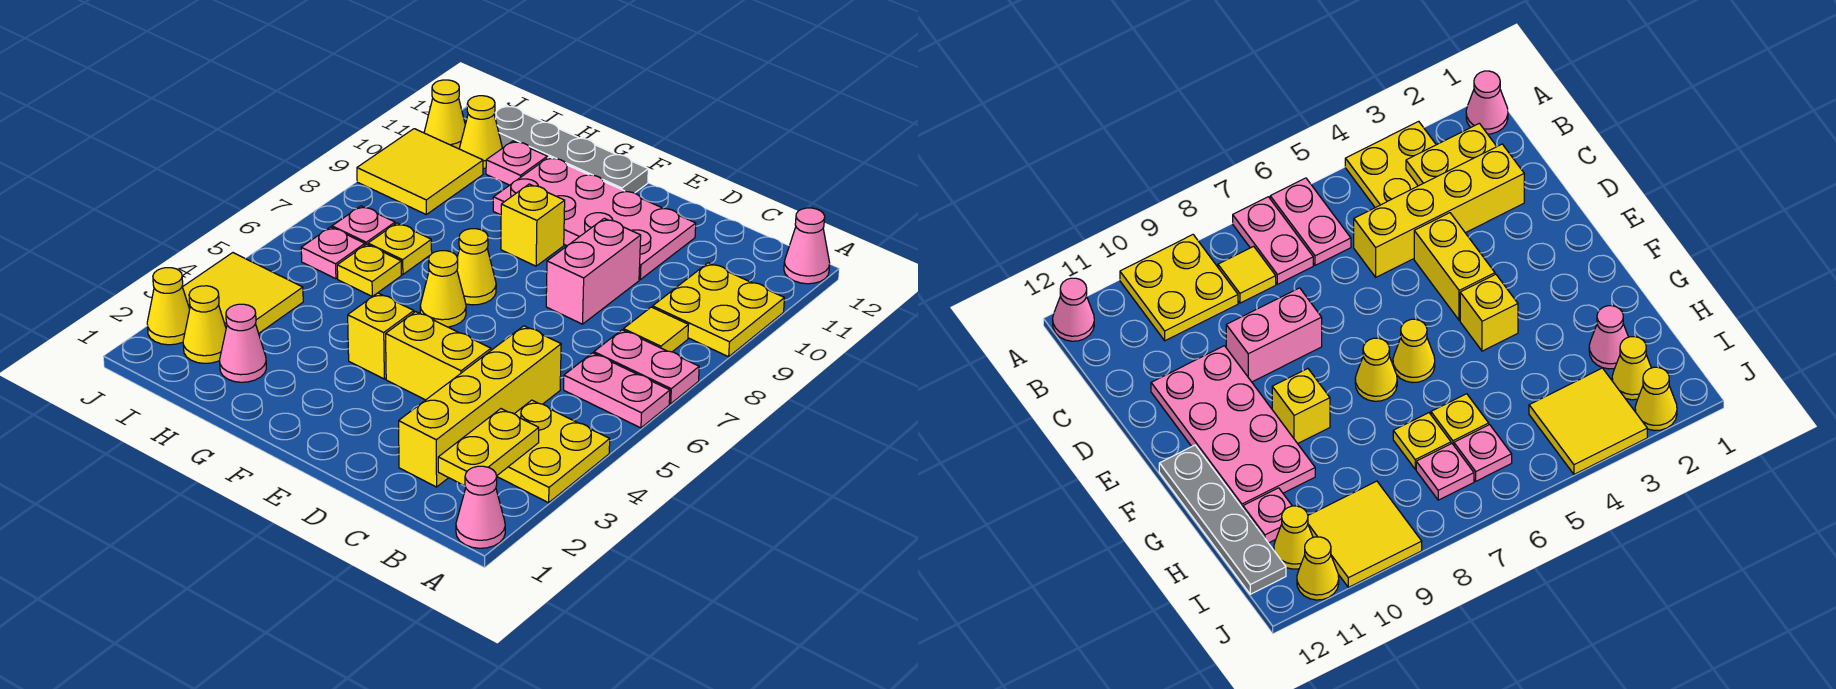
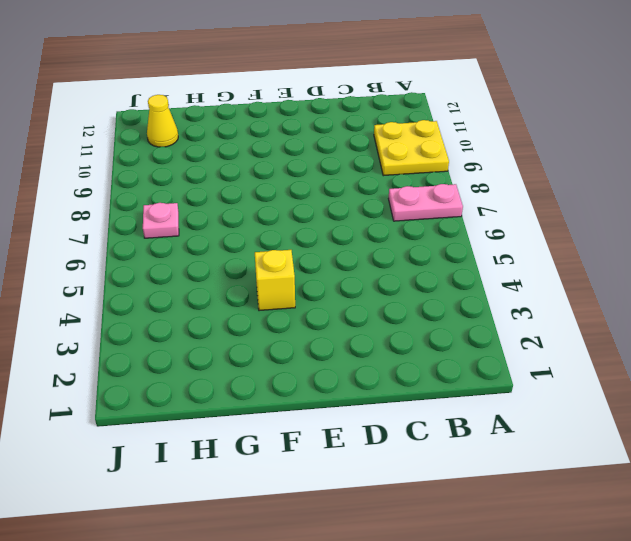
none -> pink cone A1 level 1
none -> yellow plate A3:B4 level 1
none -> pink plate A6:B6 level 1

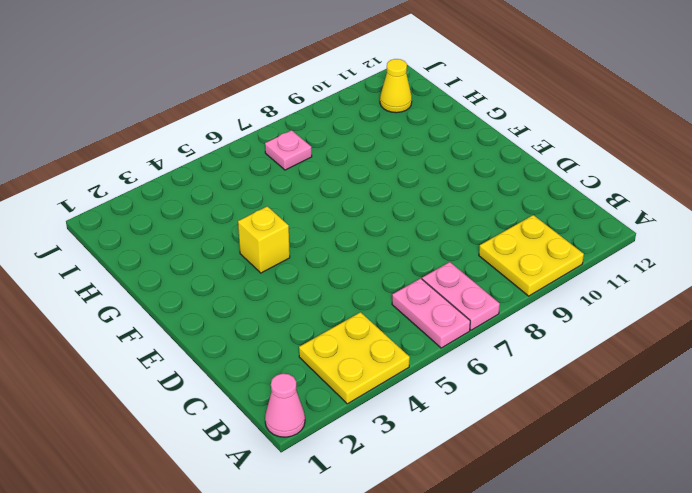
none -> pink cone A12 level 1
none -> yellow tile B8 level 1
none -> yellow brick C2:C5 level 1

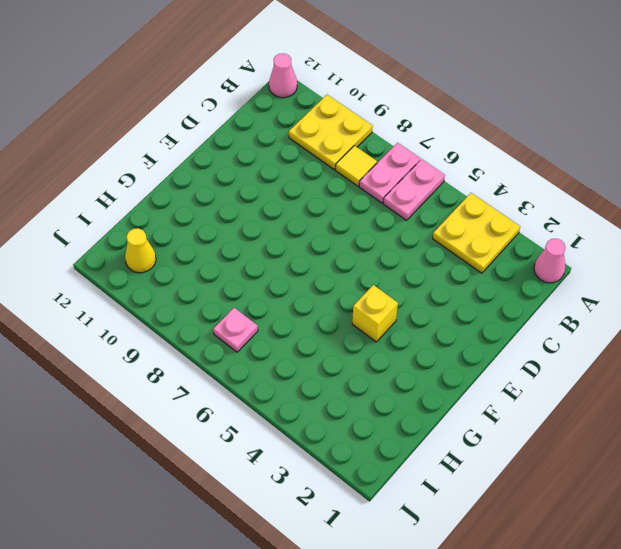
none -> yellow brick C2:C5 level 1
none -> yellow brick D4:E4 level 1
none -> pink brick D8:D9 level 1

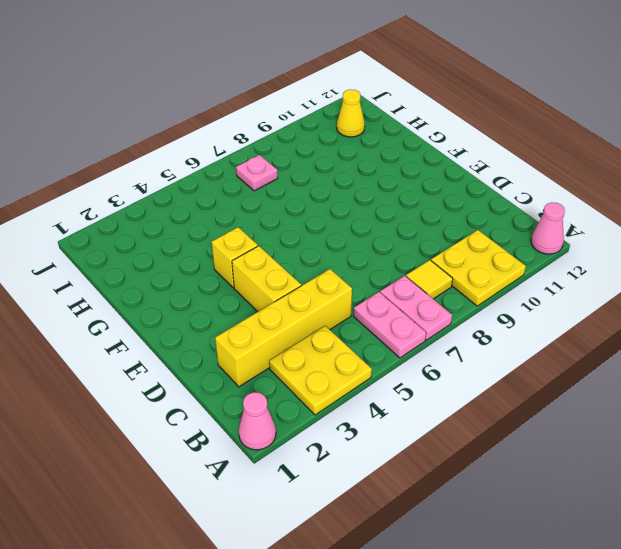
none -> pink brick D8:D9 level 1
none -> pink plate D10:G11 level 1
none -> yellow cone F6 level 1

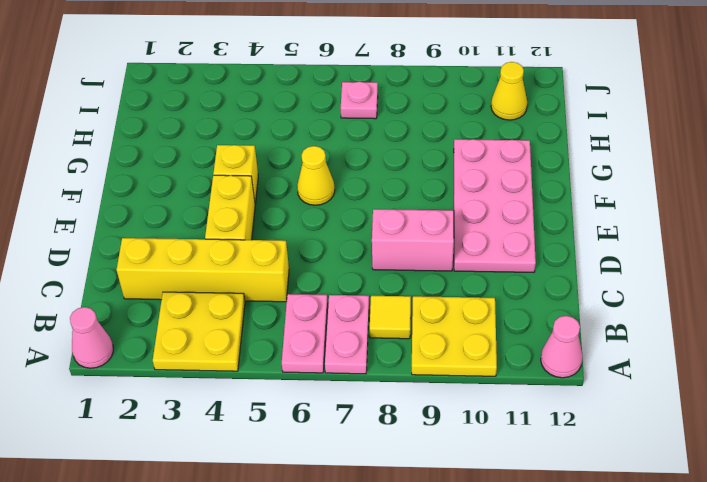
none -> yellow cone F7 level 1
none -> yellow brick F9 level 1
none -> grey plate F12:I12 level 1

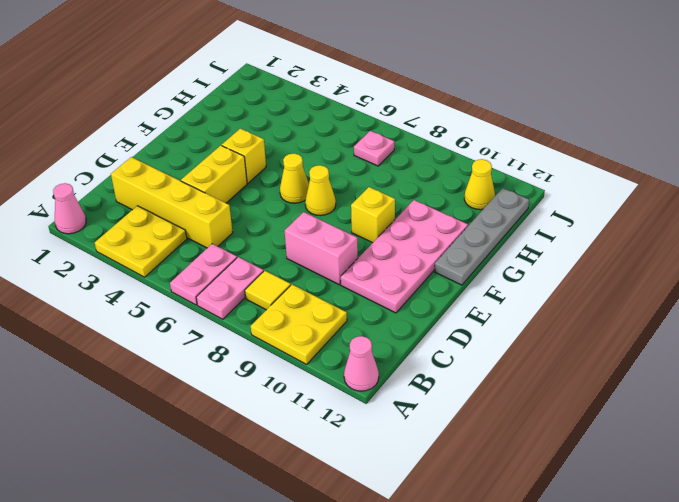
none -> pink cone H2 level 1
none -> yellow plate H6 level 1
none -> yellow plate H7 level 1

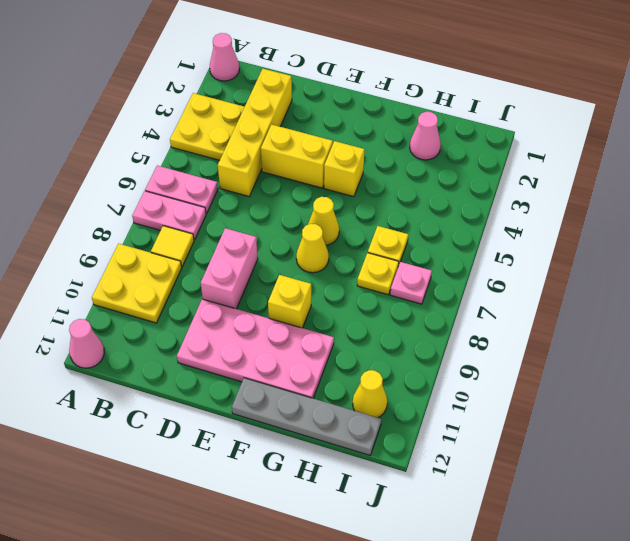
none -> pink plate H11 level 1
none -> yellow cone I2 level 1
none -> yellow tile I3:J4 level 1

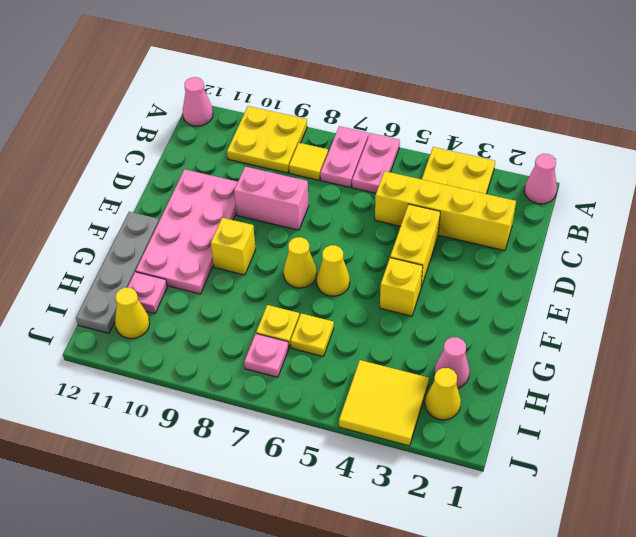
none -> pink plate I6 level 1
none -> yellow tile I9:J10 level 1
none -> yellow cone J2 level 1

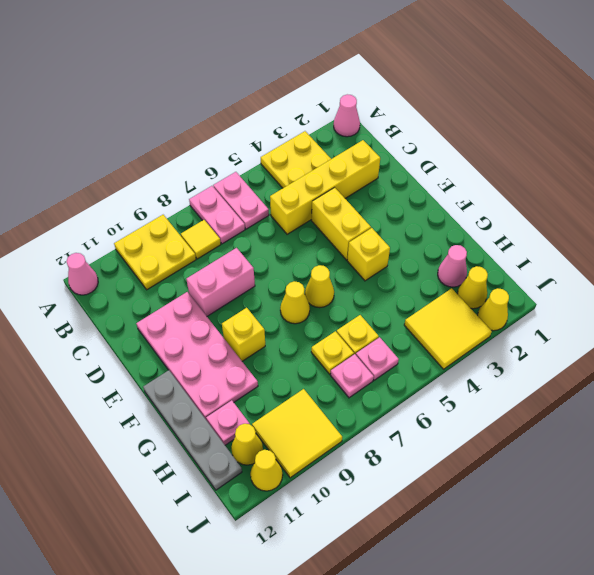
none -> yellow plate B2:B3 level 2

